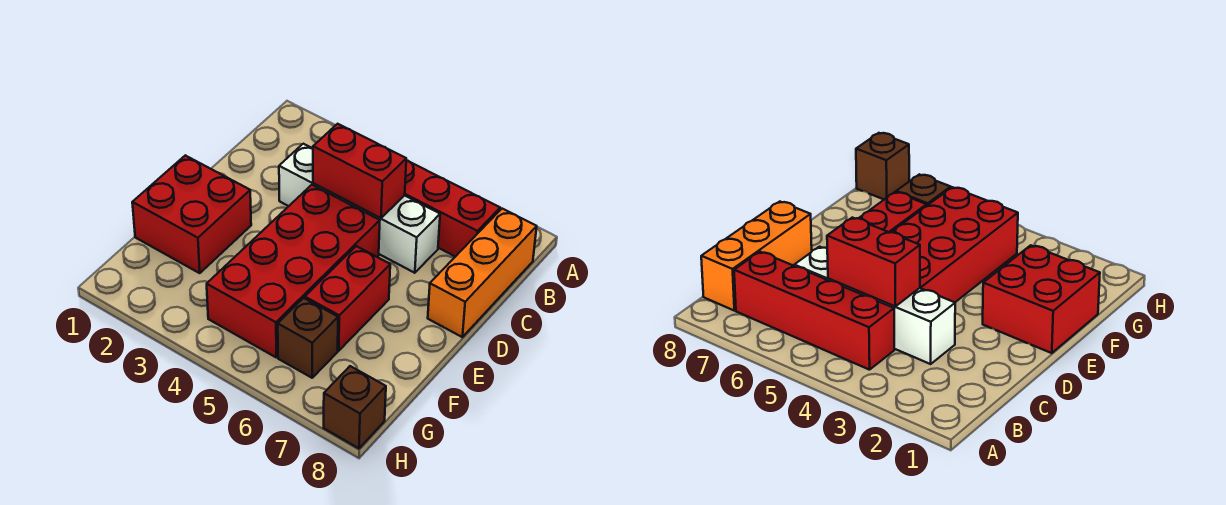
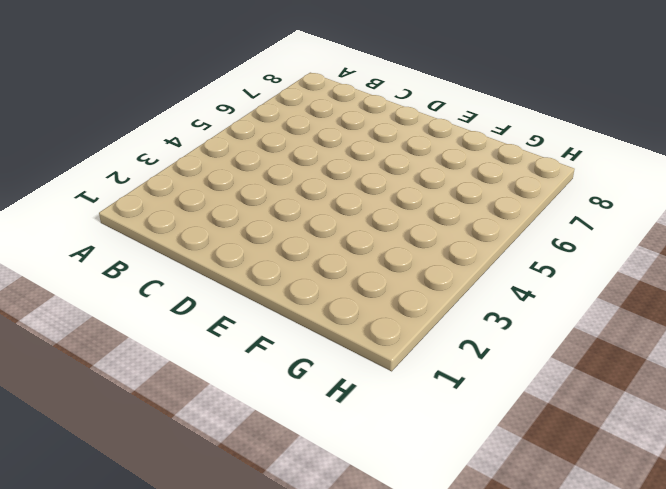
none -> red brick B4:B7 level 1
none -> orange brick B8:D8 level 1

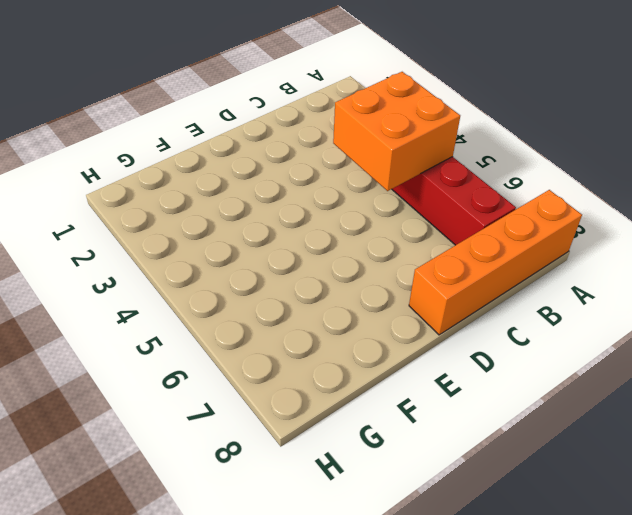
orange brick A8:D8 level 1 -> orange brick B8:D8 level 1
orange brick B4:C5 level 2 -> red brick C4:C5 level 2
none -> white brick C3:C6 level 1
none -> red brick D4:G5 level 1

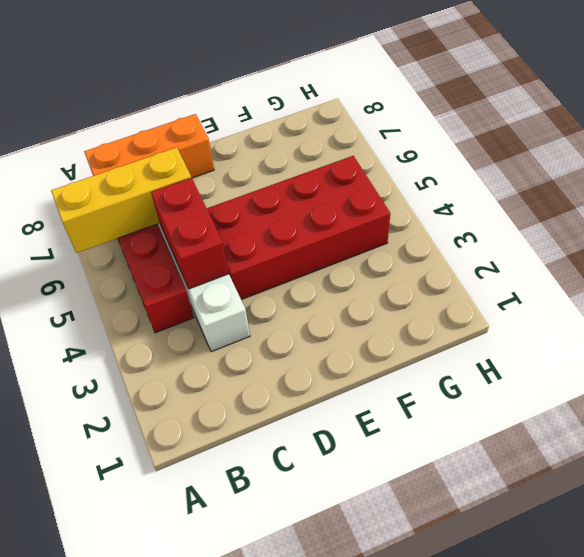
yellow brick A6:C6 level 2 -> none
none -> red brick E1:F2 level 1
none -> red brick E6:F6 level 1

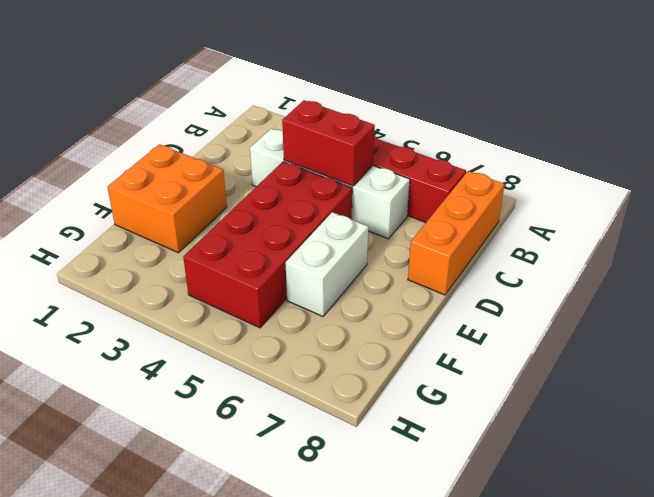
orange brick E1:F2 level 1 -> red brick E1:F2 level 1
white brick E6:F6 level 1 -> red brick E6:F6 level 1
none -> brown brick G6 level 1
none -> brown brick H8 level 1

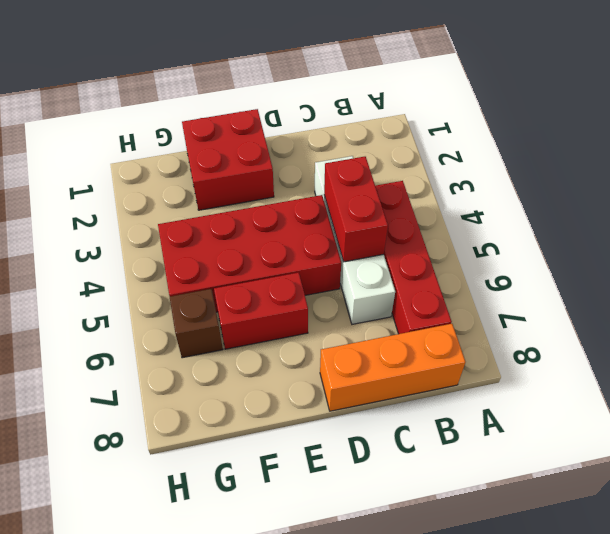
none -> brown brick H8 level 1

